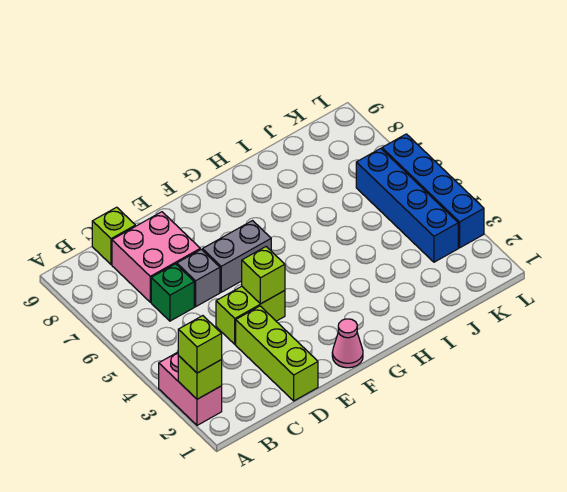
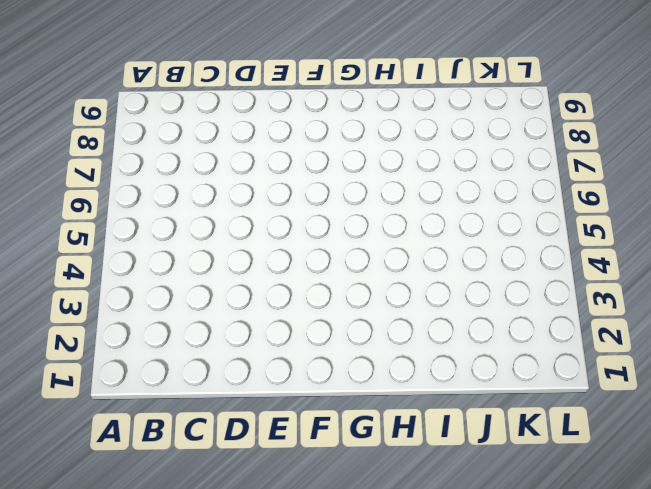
none -> pink brick A2:A3 level 1
none -> green brick C6 level 1
none -> pink brick C7:D8 level 1

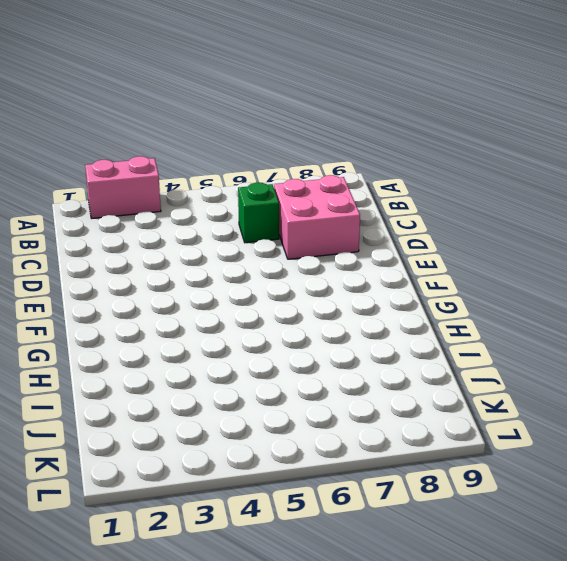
none -> lime brick C9 level 1
none -> lime brick D1:D3 level 1
none -> lime brick D4:E4 level 1

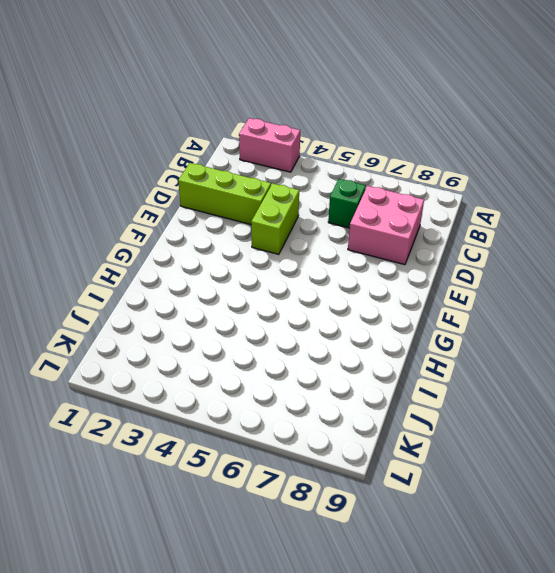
none -> lime brick C9 level 1
none -> grey brick D6 level 1
none -> grey brick E6:F6 level 1

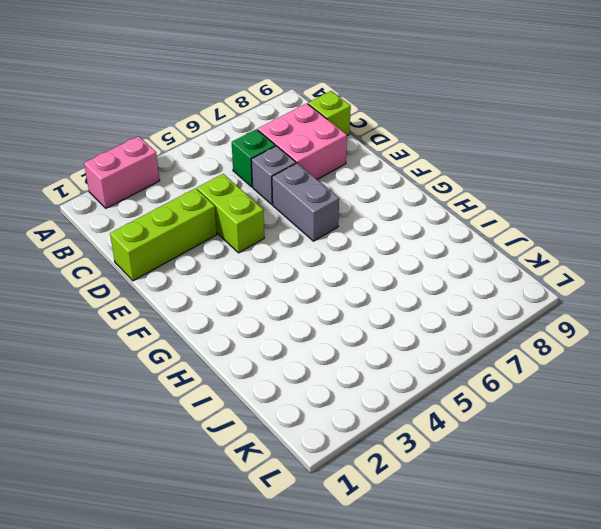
none -> pink cone F1 level 1
none -> blue brick K3:K6 level 1
none -> blue brick L3:L6 level 1

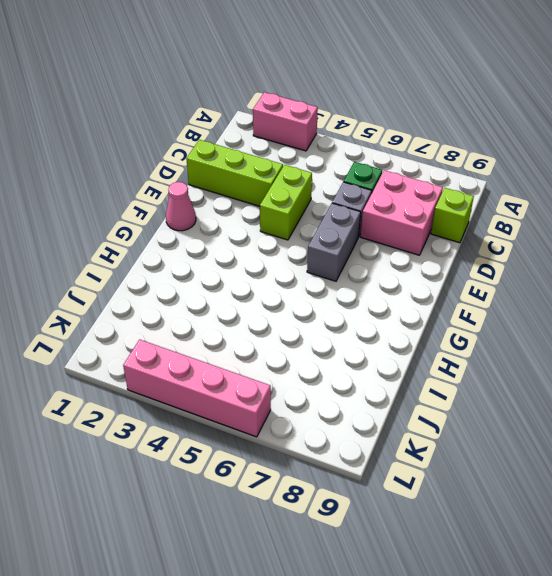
pink brick L3:L6 level 1 -> blue brick L3:L6 level 1
none -> blue brick K3:K6 level 1
none -> lime brick A2 level 2
none -> lime brick E4 level 2

